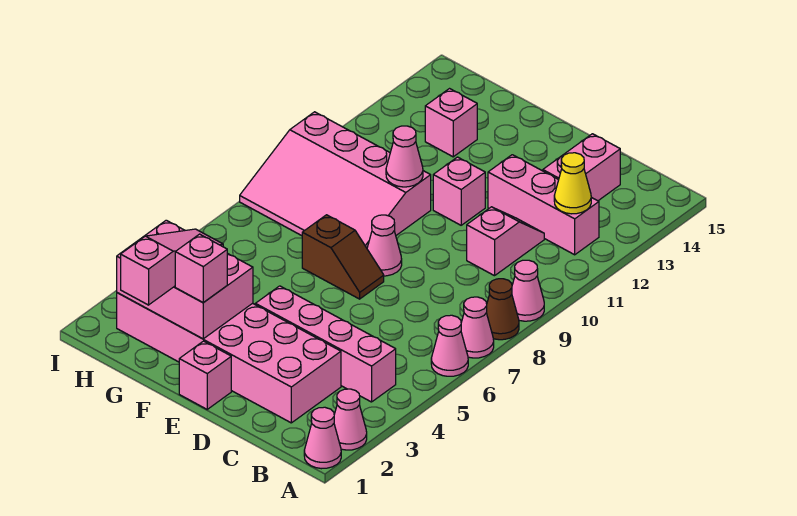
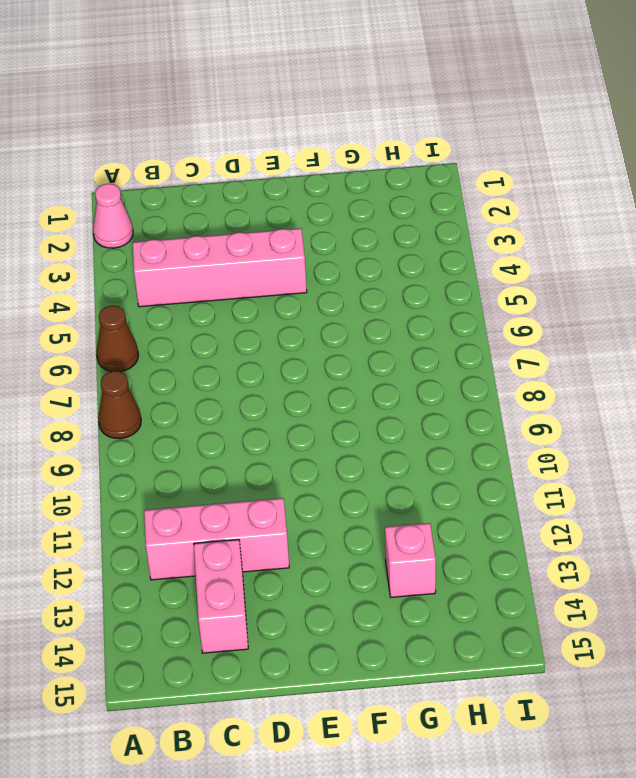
brown cone A6 level 1 -> pink cone A6 level 1
none -> pink cone A1 level 1
none -> pink cone A7 level 1
none -> pink cone A9 level 1

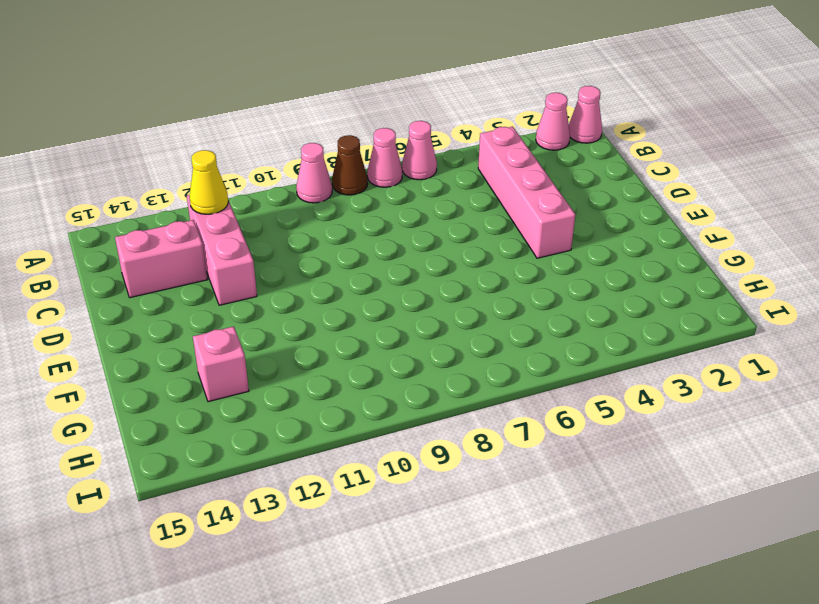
none -> pink brick C2:H3 level 1
none -> pink slope C10:C11 level 1 top 10
none -> pink brick E1 level 1

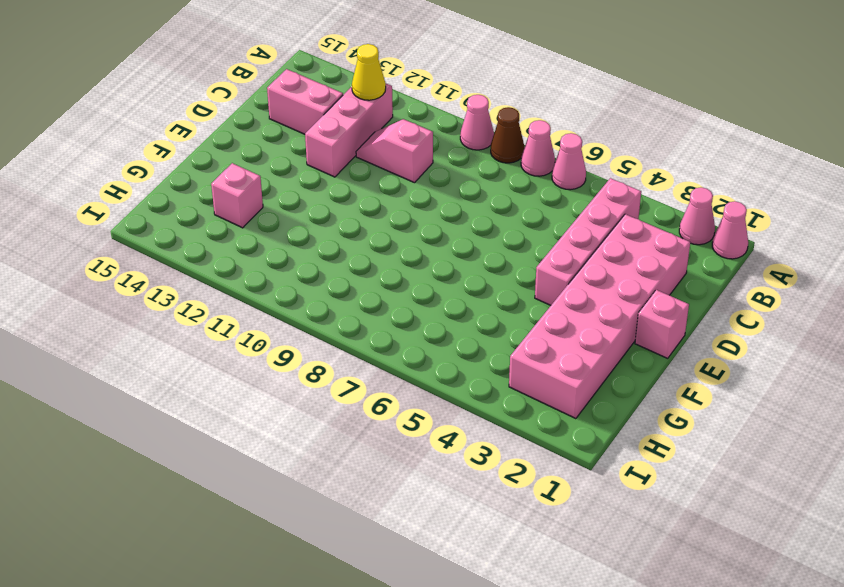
none -> brown slope E7:F7 level 1 top F
none -> pink cone E8 level 1
none -> pink brick E11 level 1

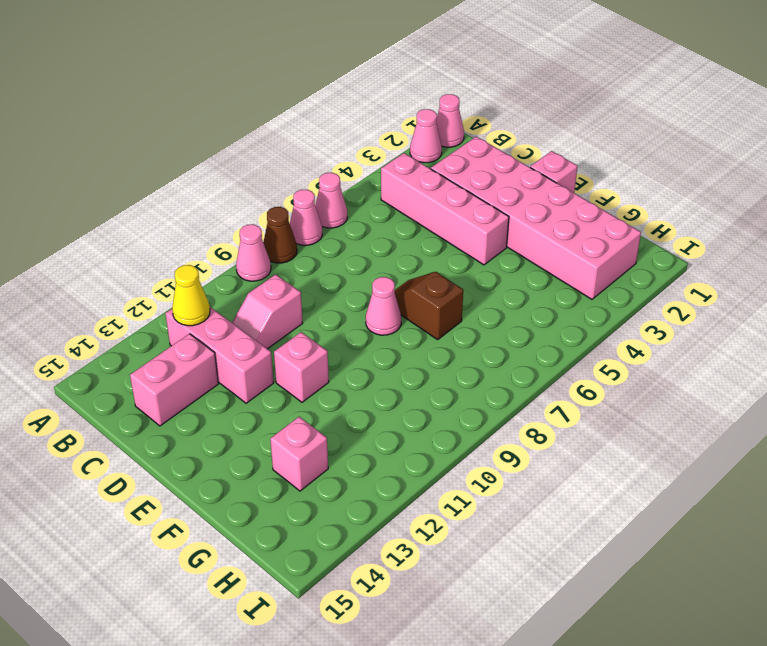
none -> pink slope F8:I10 level 1 top 10
none -> pink brick F2:H3 level 2
none -> pink cone F10 level 2

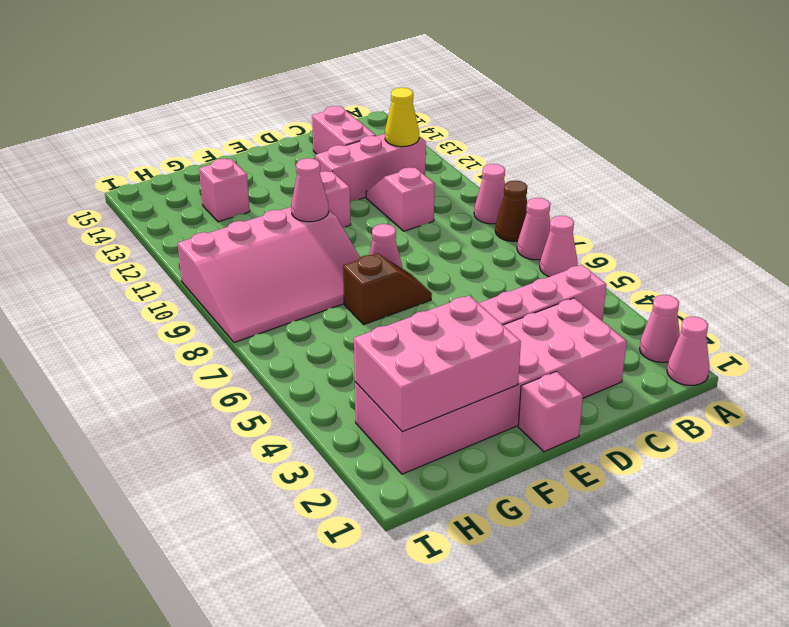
none -> pink brick F2 level 3
none -> pink slope G1:G3 level 3 top 1

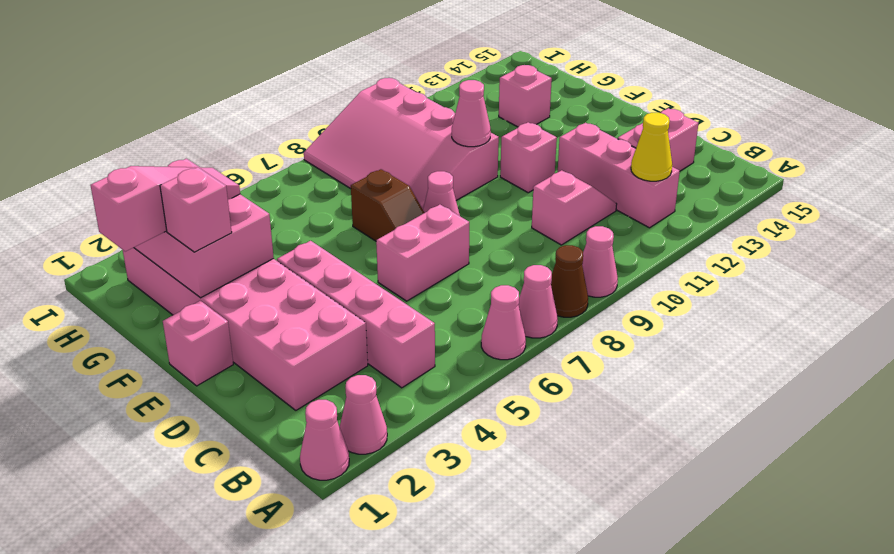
pink brick D6:D7 level 1 -> none

